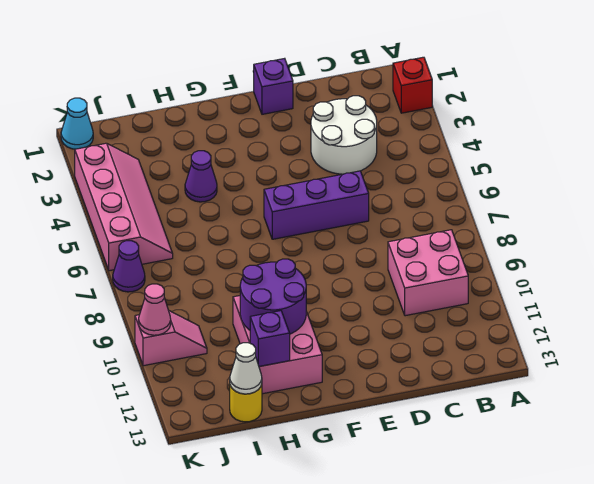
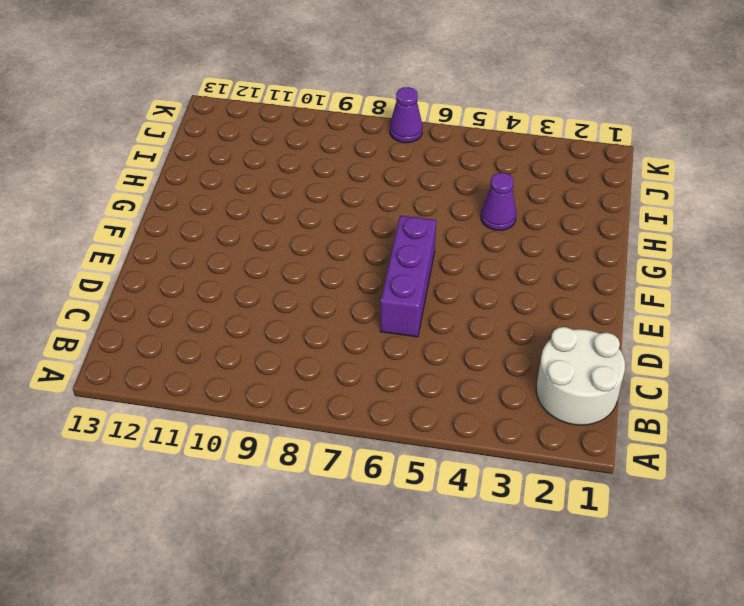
white round brick B1:C2 level 1 -> white round brick C3:D4 level 1
none -> red brick A2 level 1
none -> pink brick B9:C10 level 1
none -> purple brick E1 level 1

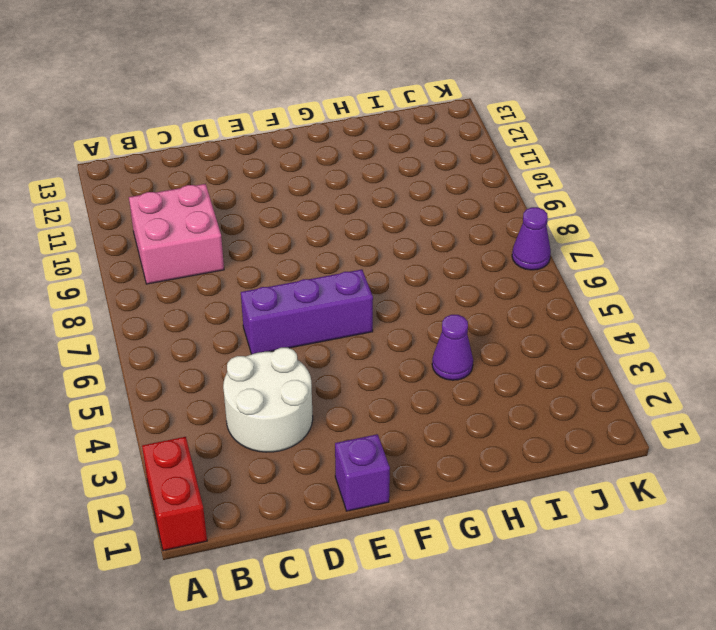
red brick A1:A2 level 1 -> red brick A2 level 1
none -> pink brick G10:H12 level 1
none -> yellow round brick I13 level 1
none -> pink slope J3:K6 level 1 top K

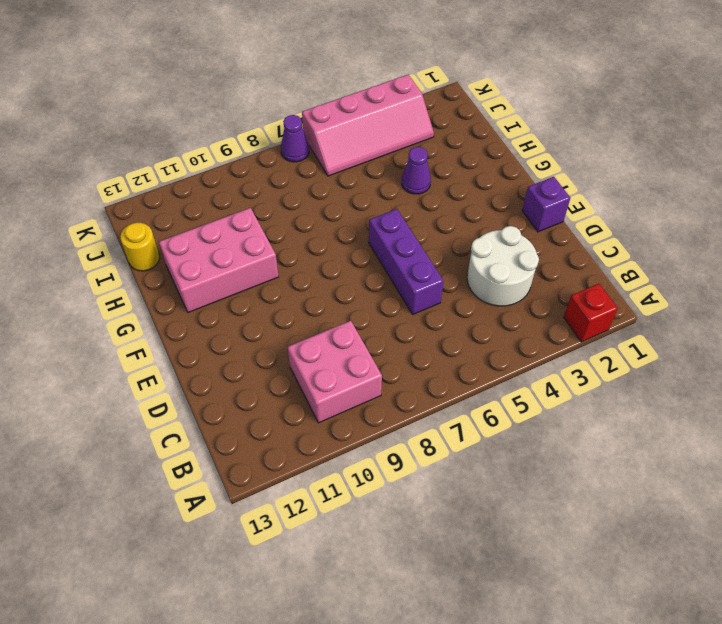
none -> pink slope J10:K10 level 1 top K
none -> cyan cone K1 level 1
none -> purple round brick G10:H11 level 2

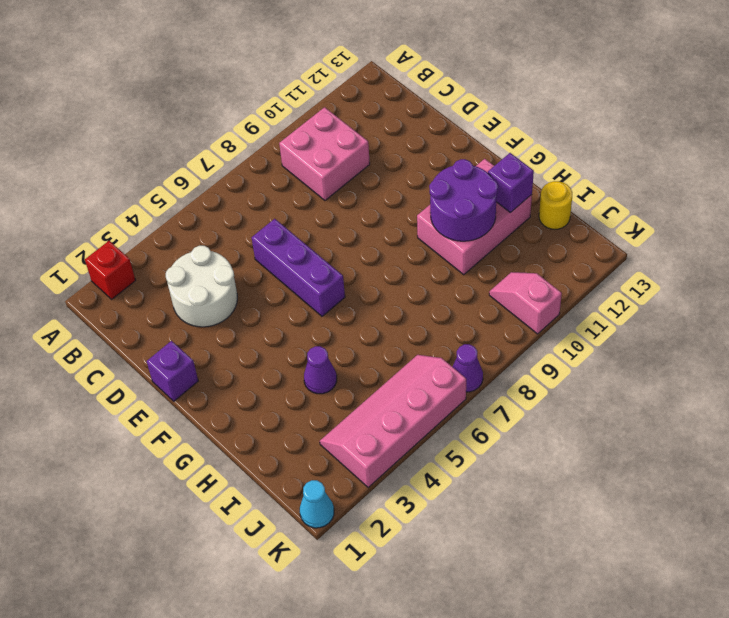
none -> white cone I13 level 2
none -> pink cone K10 level 2

